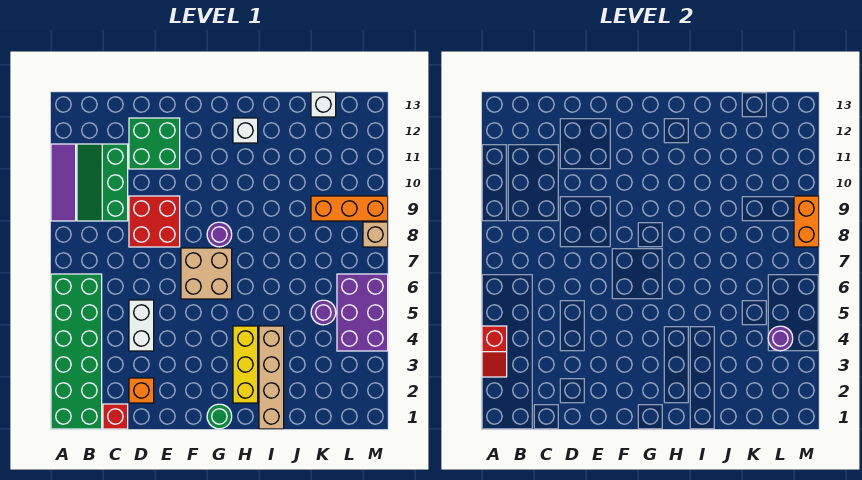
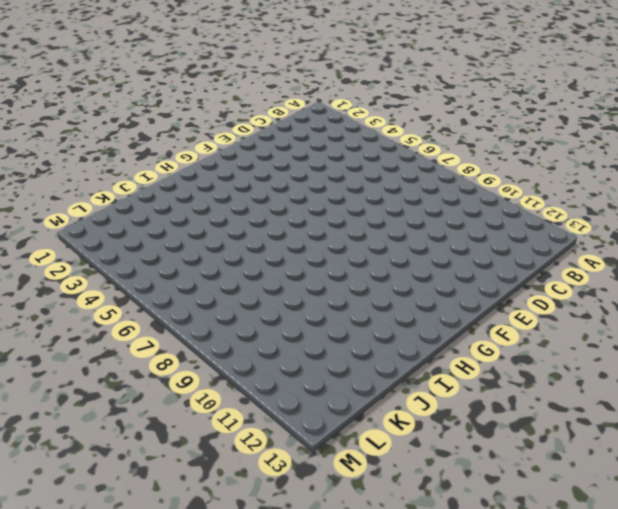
none -> green brick A1:B6 level 1
none -> purple tile A9:A11 level 1
none -> green slope B9:C11 level 1 top C

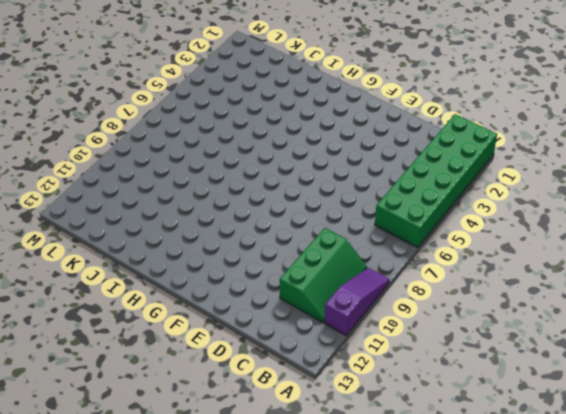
purple slope A9:A11 level 1 top 11 -> purple tile A9:A11 level 1
none -> red brick C1 level 1
none -> orange brick D2 level 1
none -> white brick D4:D5 level 1

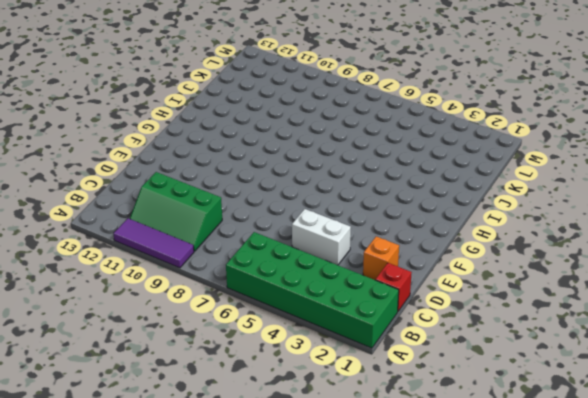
none -> red brick D8:E9 level 1
none -> green brick D11:E12 level 1
none -> tan brick F6:G7 level 1

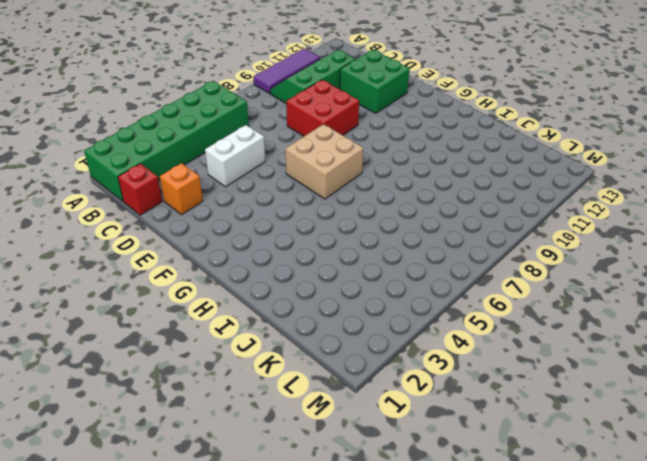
none -> green round brick G1 level 1
none -> purple round brick G8 level 1
none -> yellow brick H2:H4 level 1

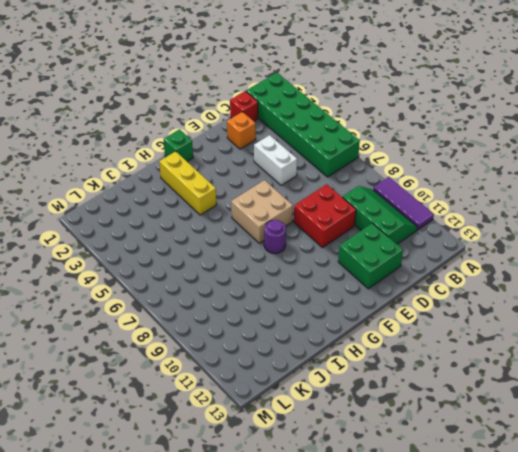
green brick G1 level 1 -> green round brick G1 level 1
none -> white brick H12 level 1
none -> tan brick I1:I4 level 1
none -> purple round brick K5 level 1

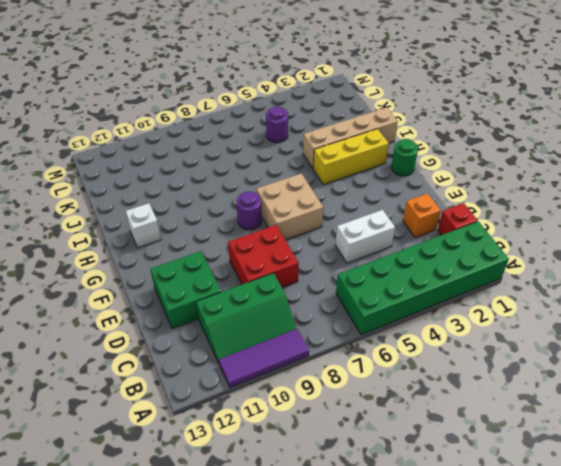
none -> orange brick K9:M9 level 1
none -> white brick K13 level 1
none -> purple brick L4:M6 level 1

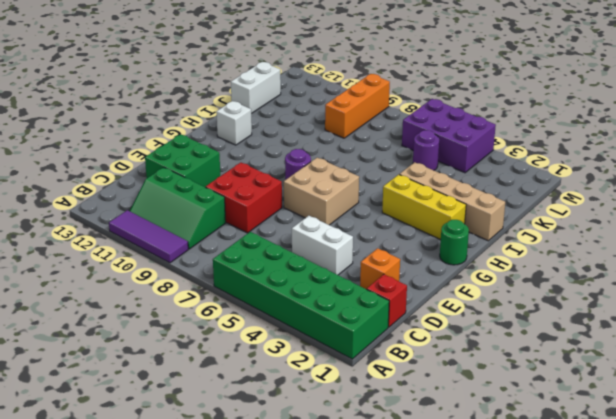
white brick J13:K13 level 1 -> white brick K13 level 1
none -> tan brick M8 level 1
none -> red slope A3:A4 level 2 top 4
none -> purple round brick L4 level 2

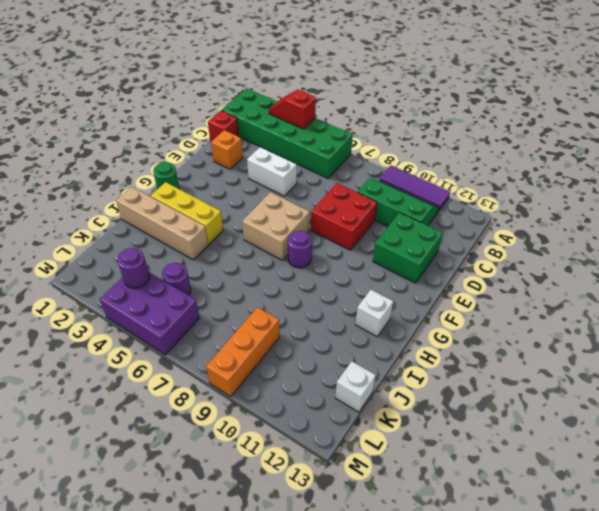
none -> tan brick M8 level 1
none -> orange brick M8:M9 level 2

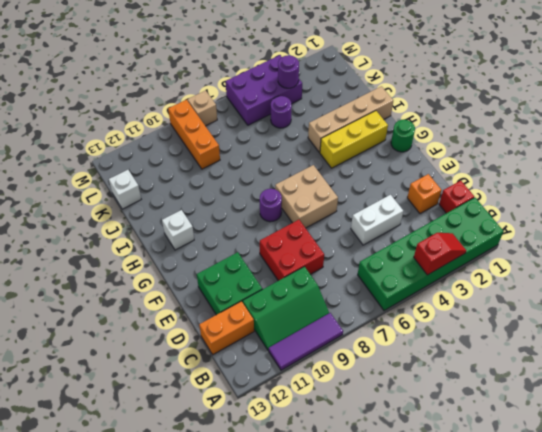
orange brick C12:C13 level 1 -> orange brick M8:M9 level 2

